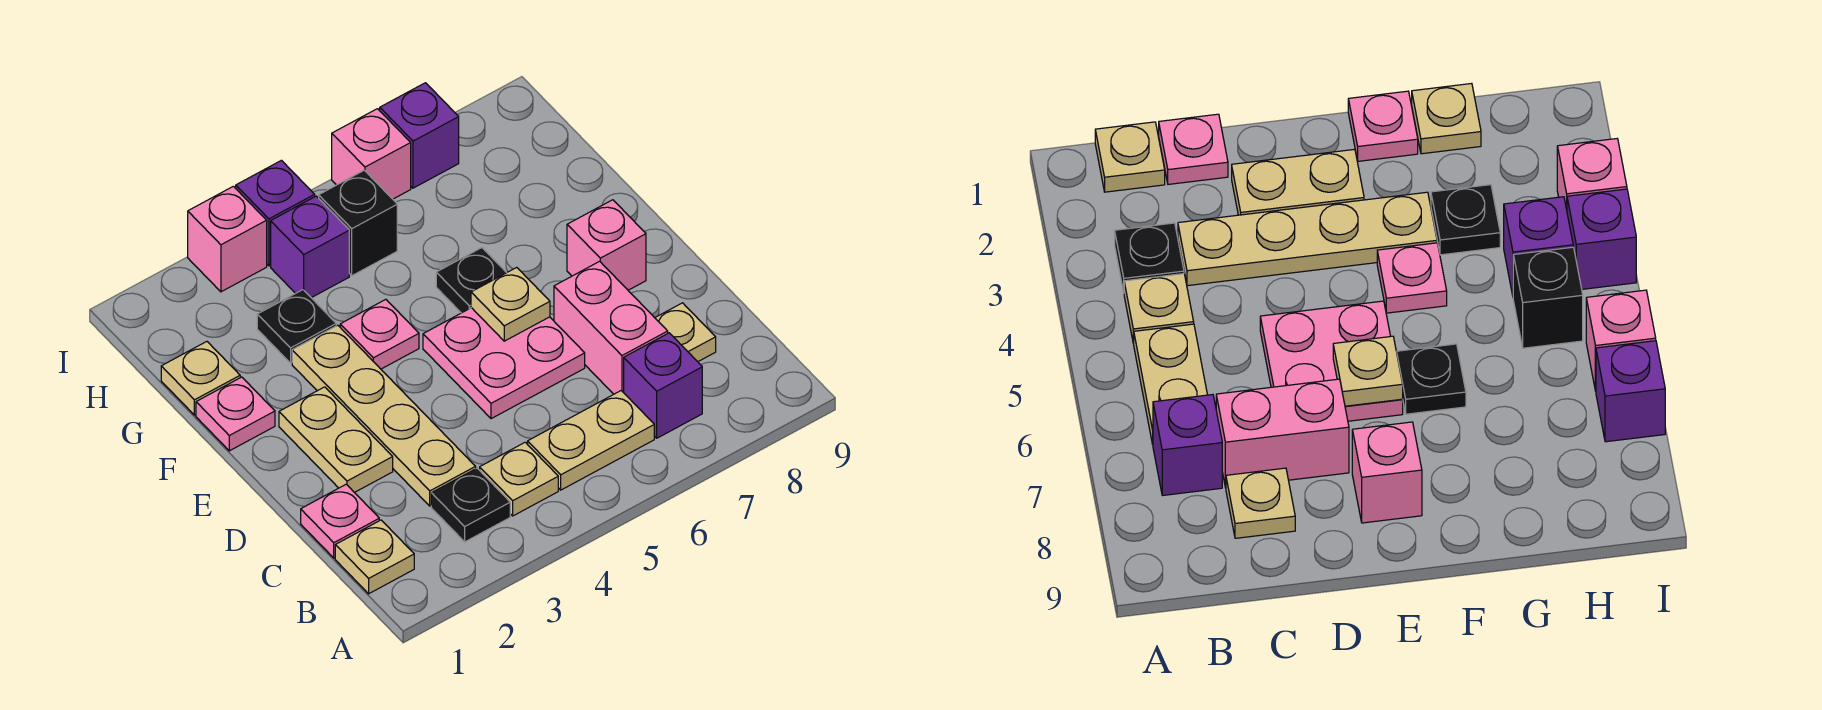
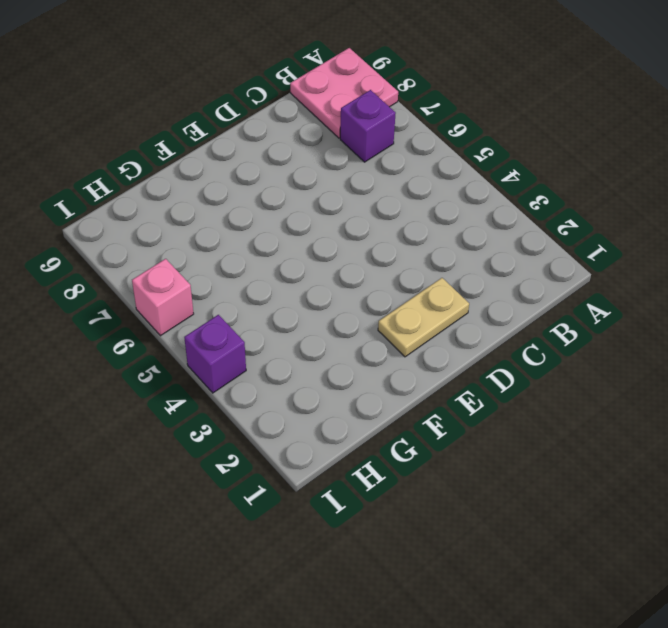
pink plate A8:B9 level 1 -> pink plate D5:E6 level 1
none -> tan plate B1 level 1
none -> black plate B3 level 1
none -> tan plate B4 level 1

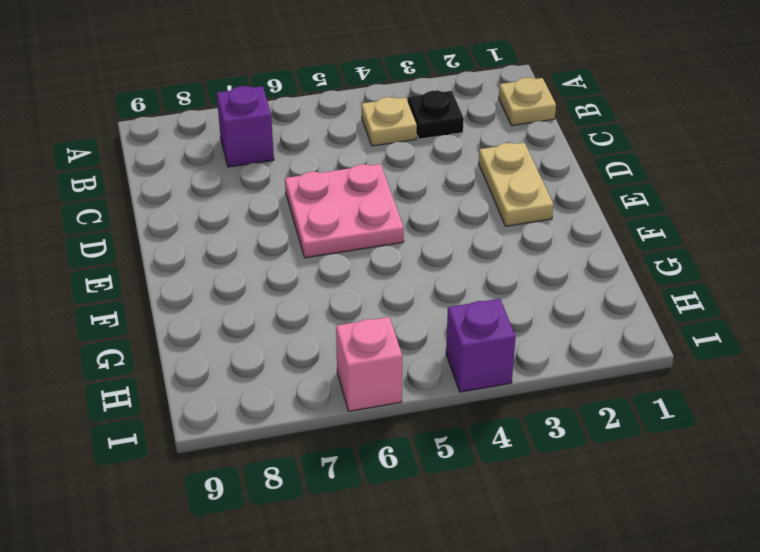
none -> tan plate B5:B6 level 1
none -> pink plate C1 level 1
none -> tan plate C3:F3 level 1

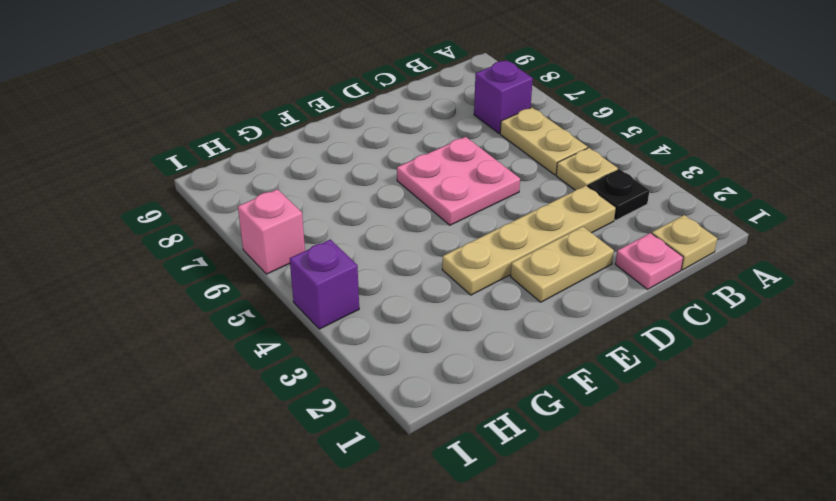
none -> pink brick C7:D7 level 1
none -> tan plate C8 level 1
none -> pink brick E8 level 1

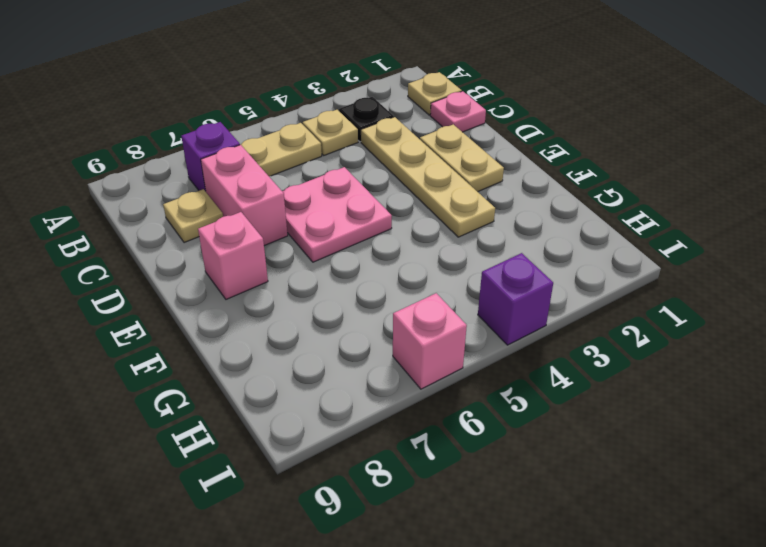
none -> pink plate F1 level 1
none -> pink plate F4 level 1
none -> black plate F6 level 1

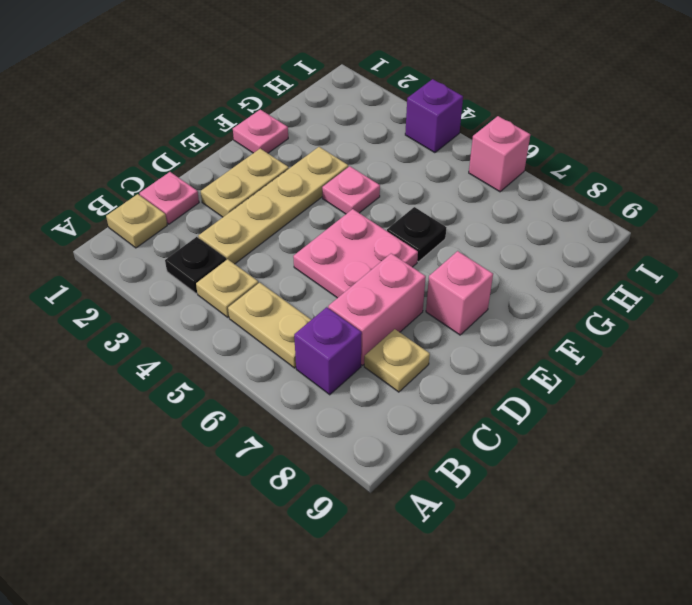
none -> tan plate G1 level 1
none -> black plate G3 level 1
none -> purple brick H4 level 1

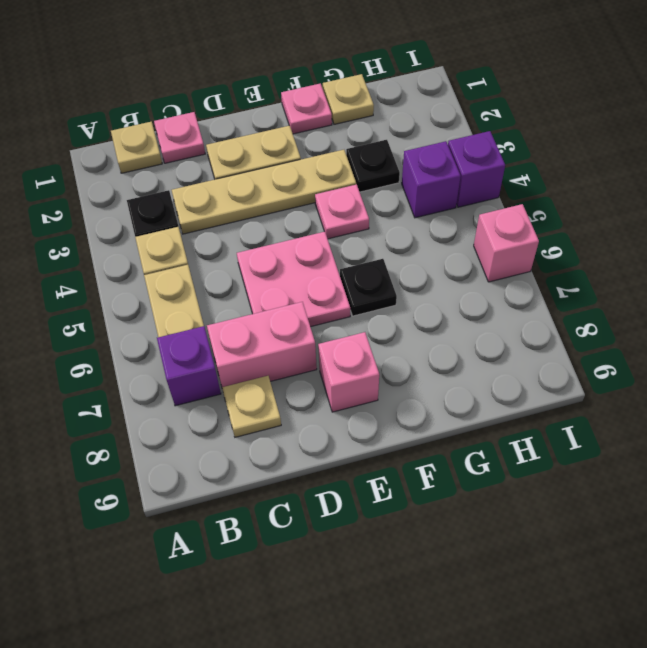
none -> black brick H5 level 1
none -> pink brick I3 level 1
none -> purple brick I7 level 1

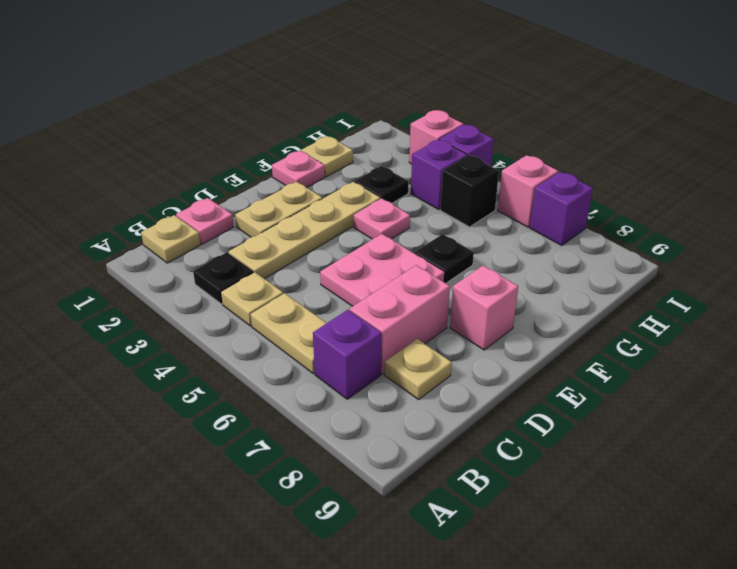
none -> tan plate E6 level 2

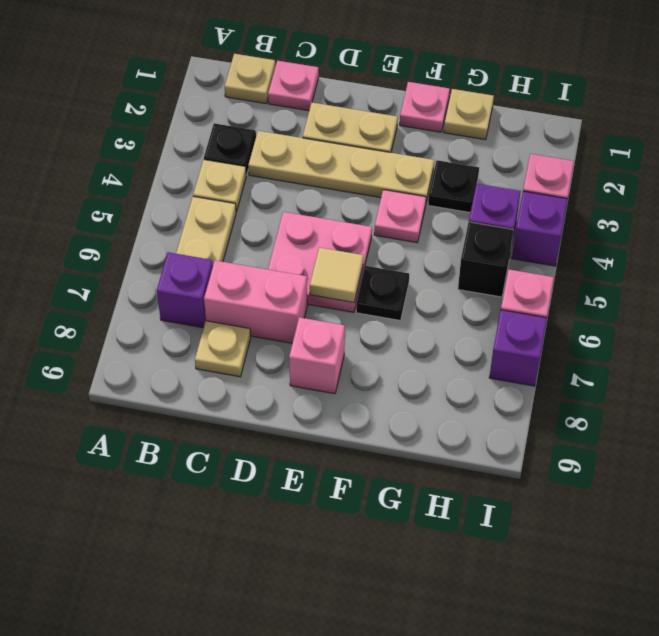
tan tile E6 level 2 -> tan plate E6 level 2

